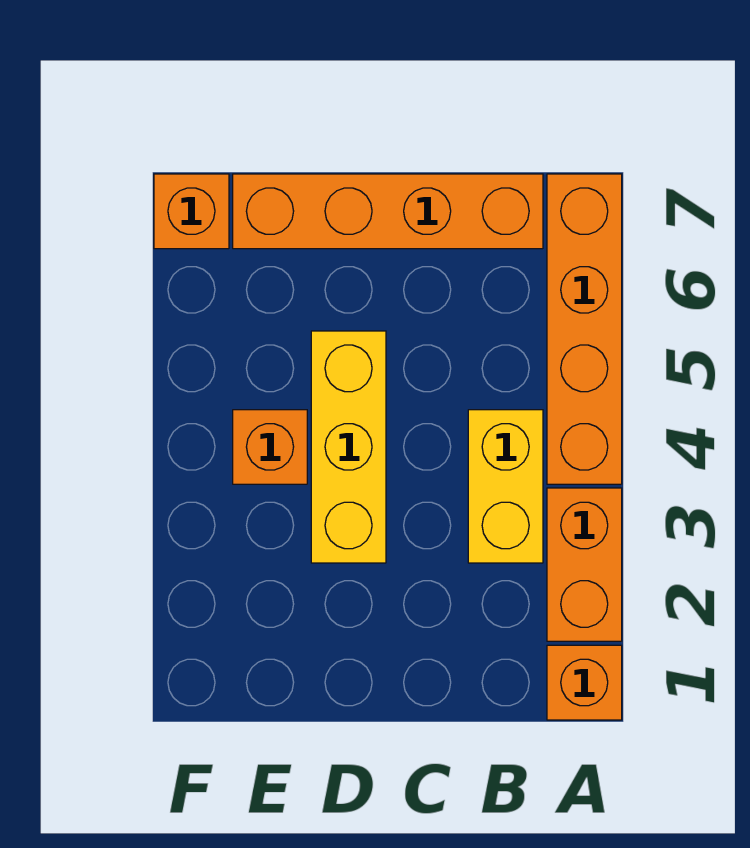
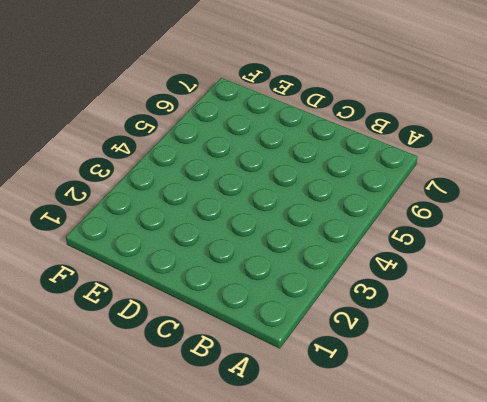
none -> orange brick A1 level 1
none -> orange brick A2:A3 level 1

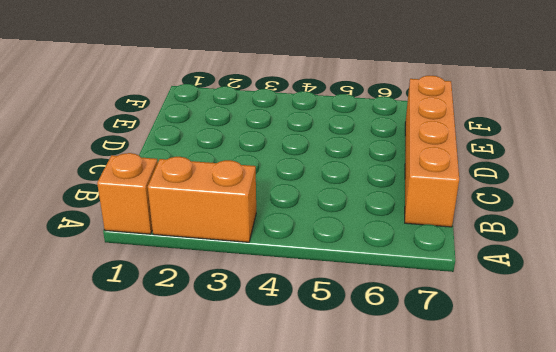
none -> orange brick A4:A7 level 1
none -> yellow brick B3:B4 level 1

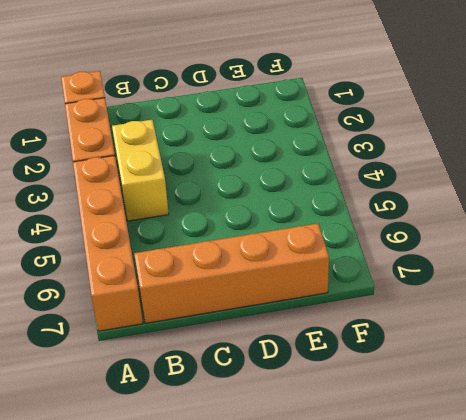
none -> yellow brick D3:D5 level 1
none -> orange brick E4 level 1

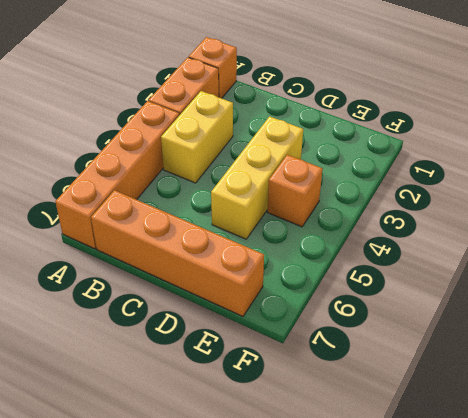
none -> orange brick F7 level 1

